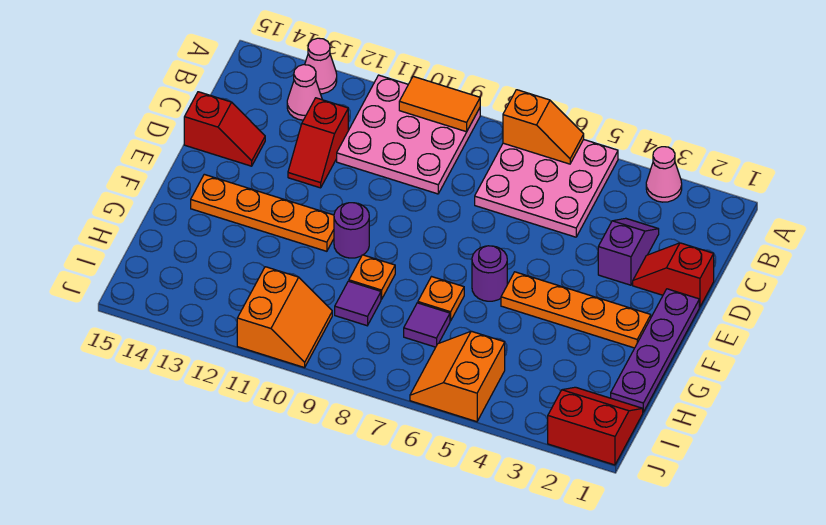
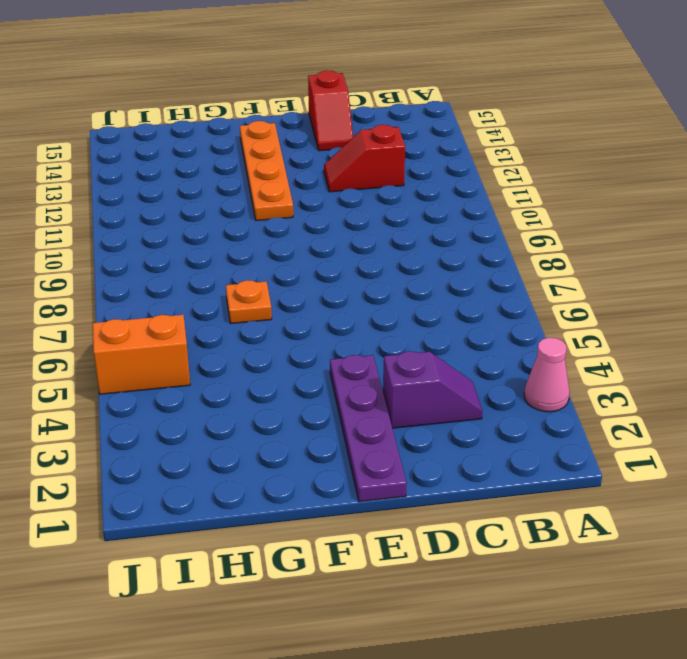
purple plate E1:E4 level 1 -> purple plate E1:H1 level 1
none -> pink plate A5:C7 level 1
none -> pink plate A9:C11 level 1
none -> pink cone A13 level 1

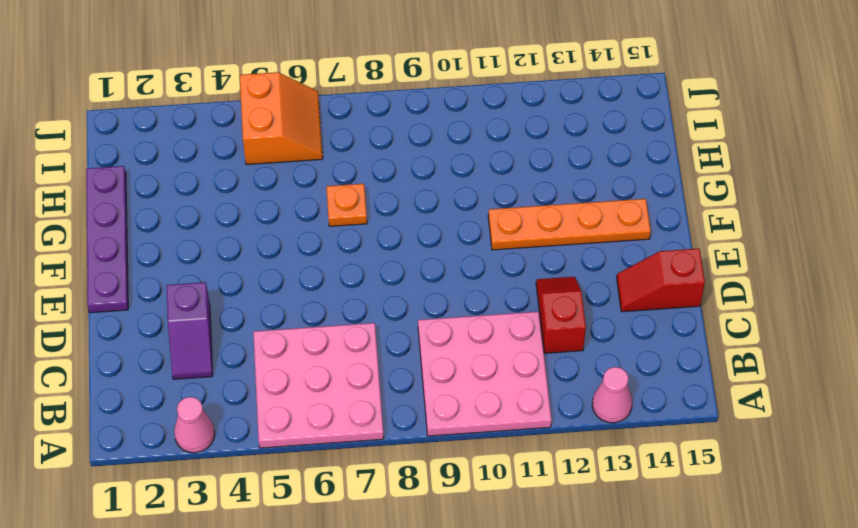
none -> pink cone B13 level 1
none -> red slope D1:D2 level 1 top 1
none -> orange plate F2:F5 level 1

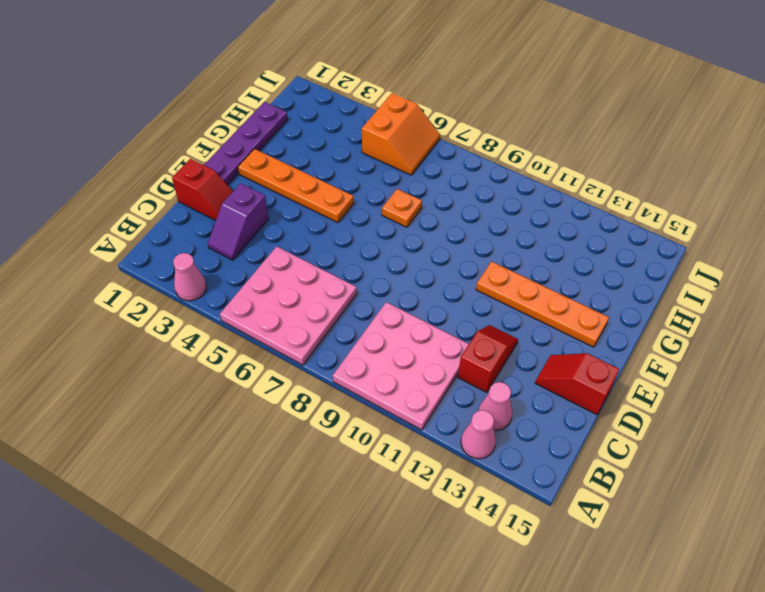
none -> purple round brick F6 level 1
none -> purple round brick F10 level 1
none -> orange plate G9 level 1

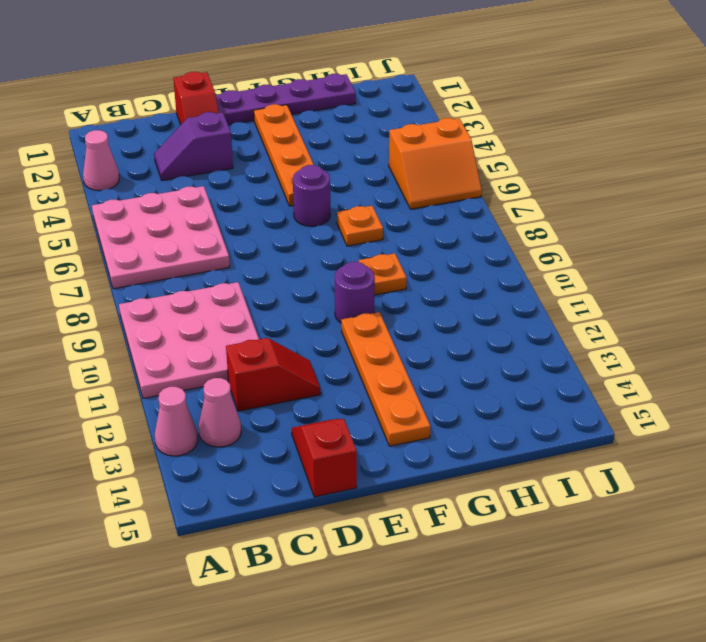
none -> purple tile H7 level 1
none -> purple tile H9 level 1
none -> red slope I1:J2 level 1 top J

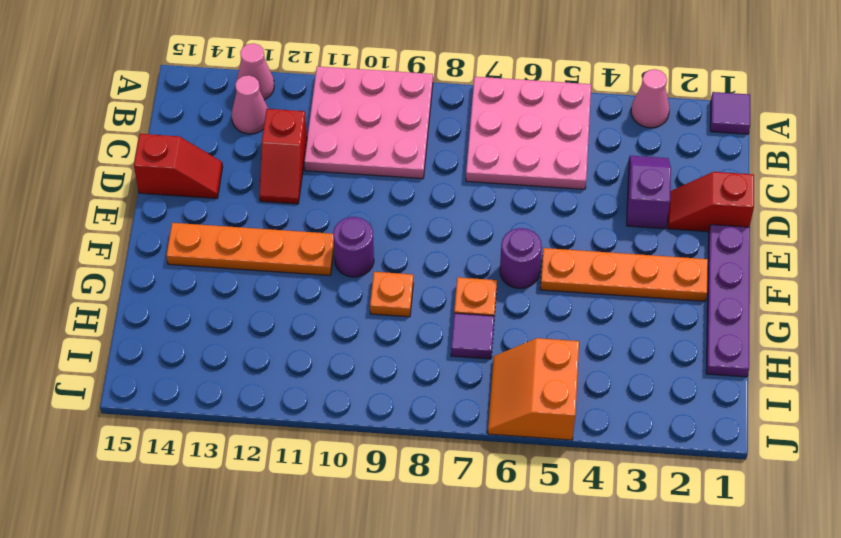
purple tile A1 level 1 -> purple tile H9 level 1
none -> red slope I1:J2 level 1 top J
none -> orange slope I10:J11 level 1 top 11
none -> orange slope A6:A7 level 2 top 7

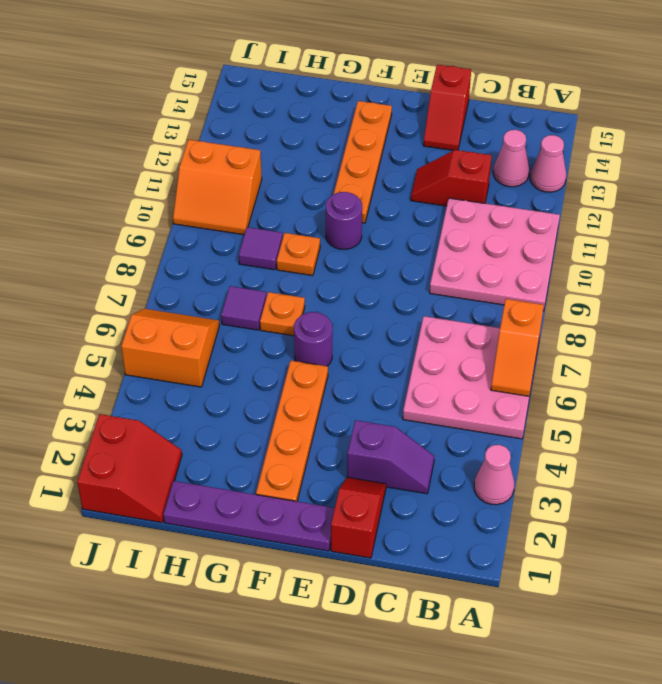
none -> orange tile A9:A10 level 2

